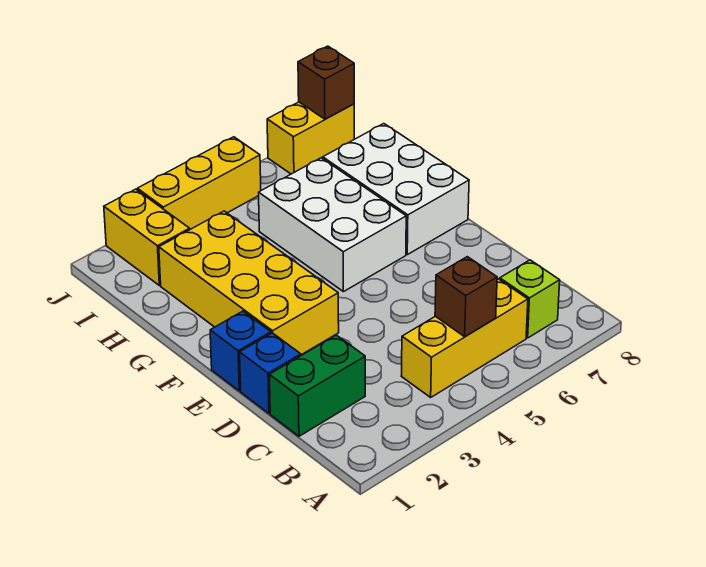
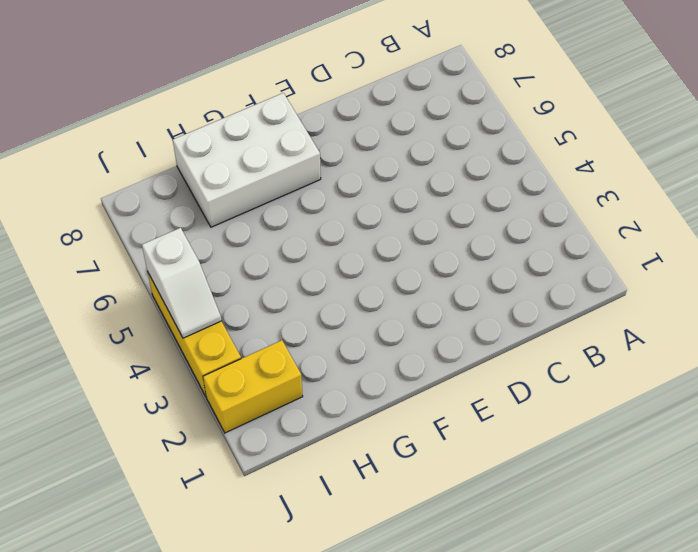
white slope J4:J5 level 2 top 5 -> none
none -> yellow brick B4:B6 level 1
none -> lime brick B7 level 1
none -> green brick C1:C2 level 1

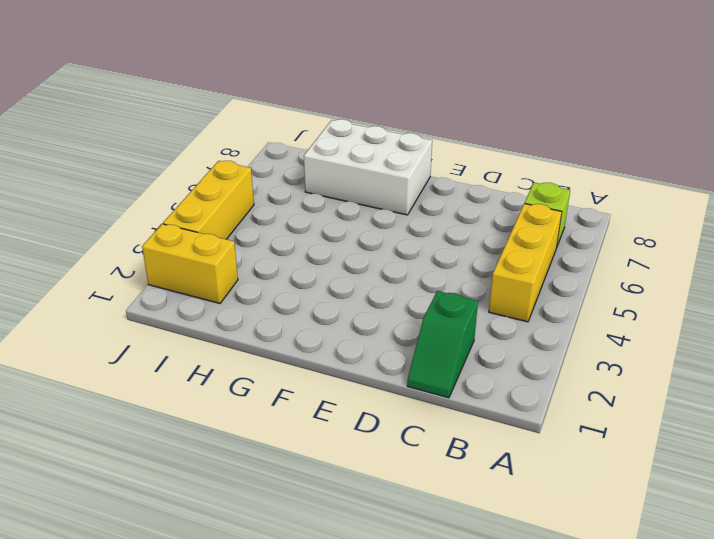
green slope C1:C2 level 1 top 2 -> green brick C1:C2 level 1
none -> blue brick D1 level 1
none -> blue brick E1 level 1
none -> yellow brick E2:H3 level 1

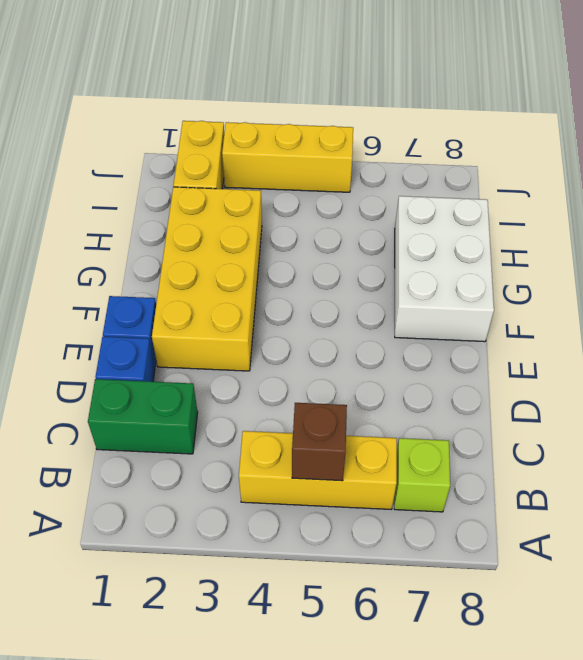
none -> white brick F5:H6 level 1
none -> yellow brick J7:J8 level 1
none -> brown brick J8 level 2

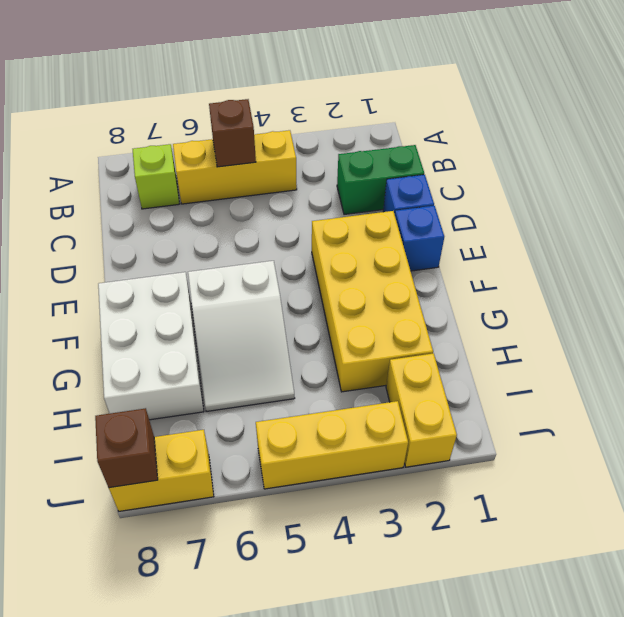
white slope F5:H6 level 1 top F -> white brick F5:H6 level 1

